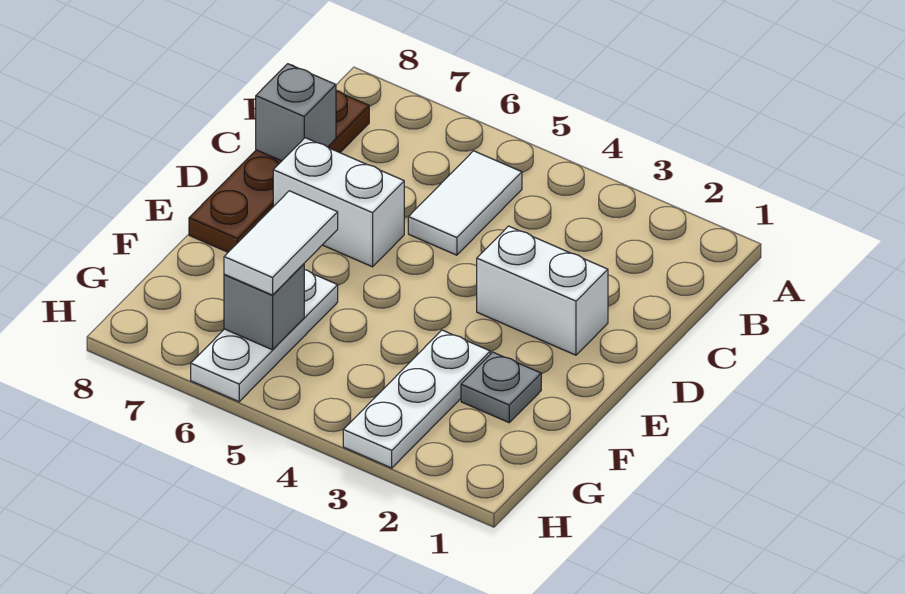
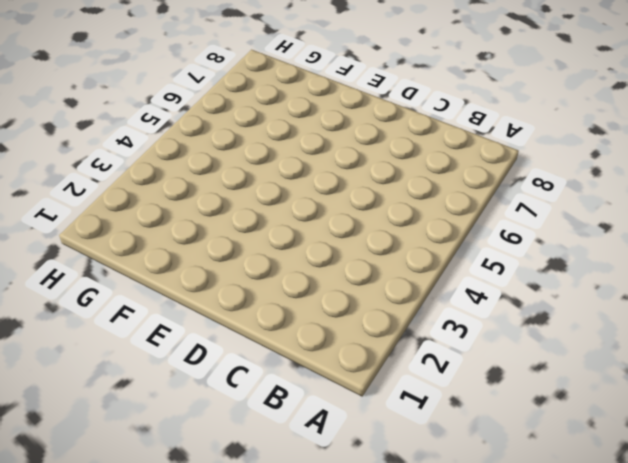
none -> white tile B5:C5 level 1
none -> brown plate B8:E8 level 1

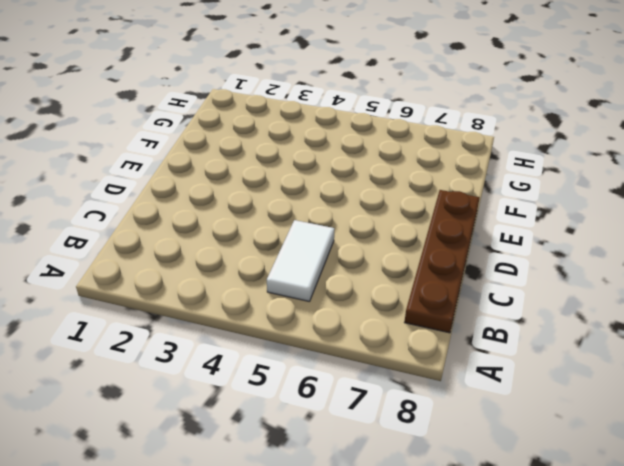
none -> white brick D2:D3 level 1
none -> white brick D6:D7 level 1

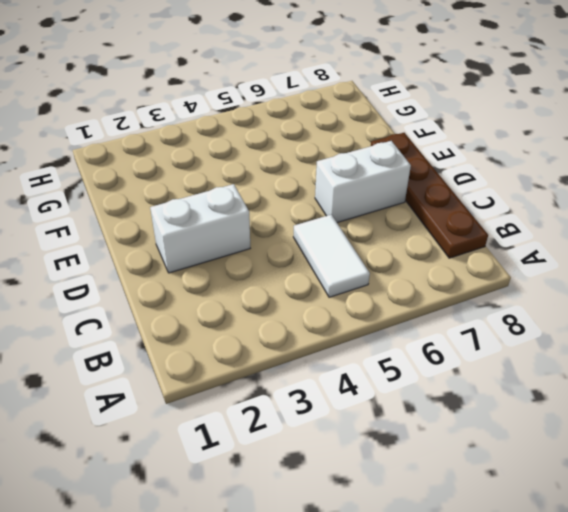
none -> grey plate F2 level 1
none -> white plate F3:H3 level 1

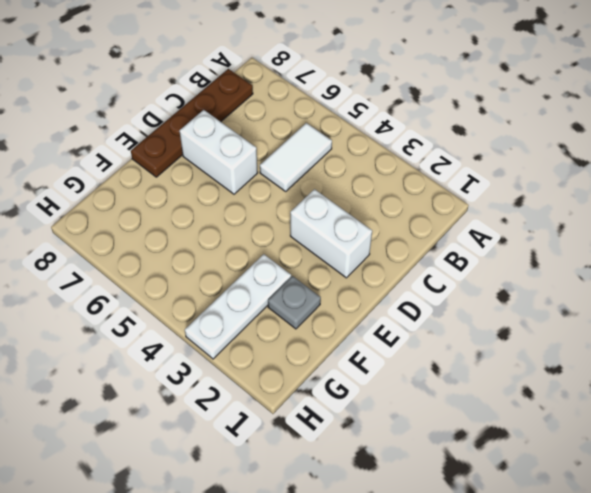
none -> white plate F6:H6 level 1
none -> grey brick C8 level 2

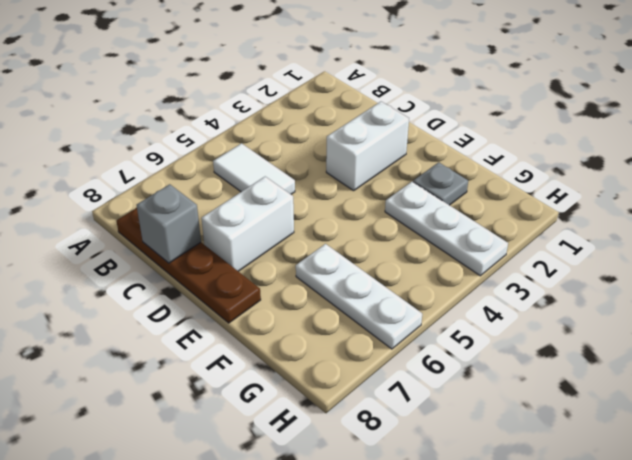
none -> grey brick G6 level 2
none -> white tile F6:G6 level 3

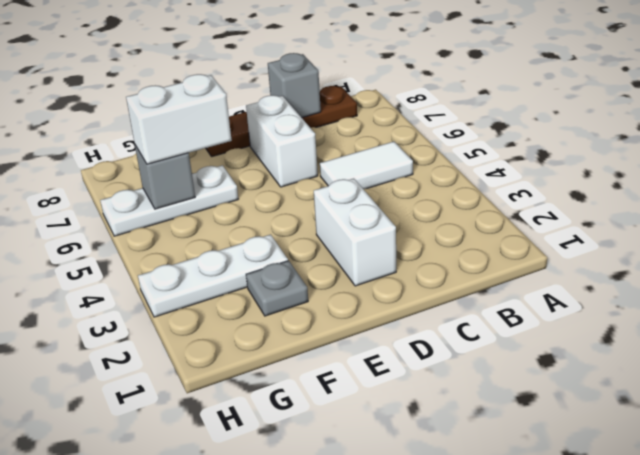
white brick F6:G6 level 3 -> white tile F6:G6 level 3

